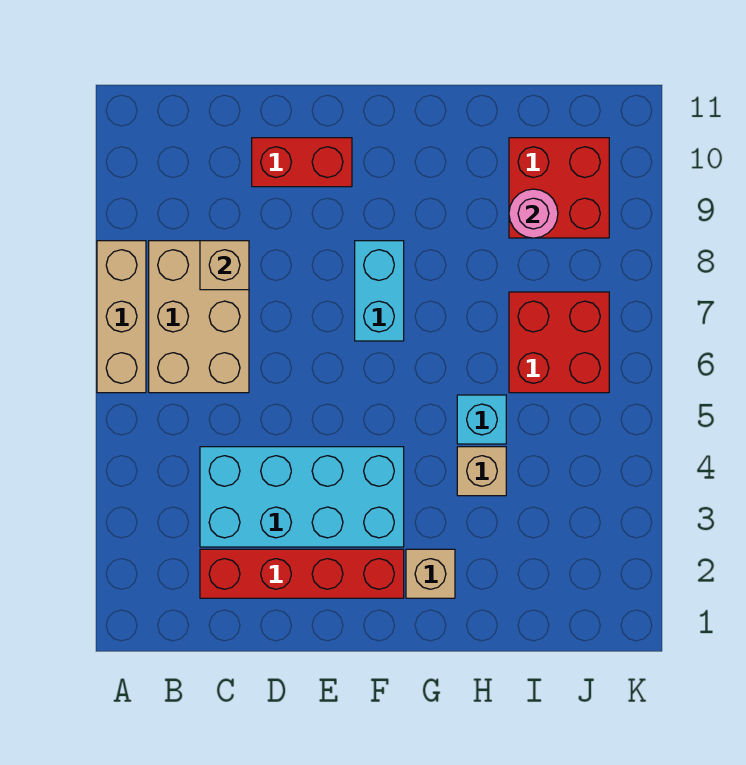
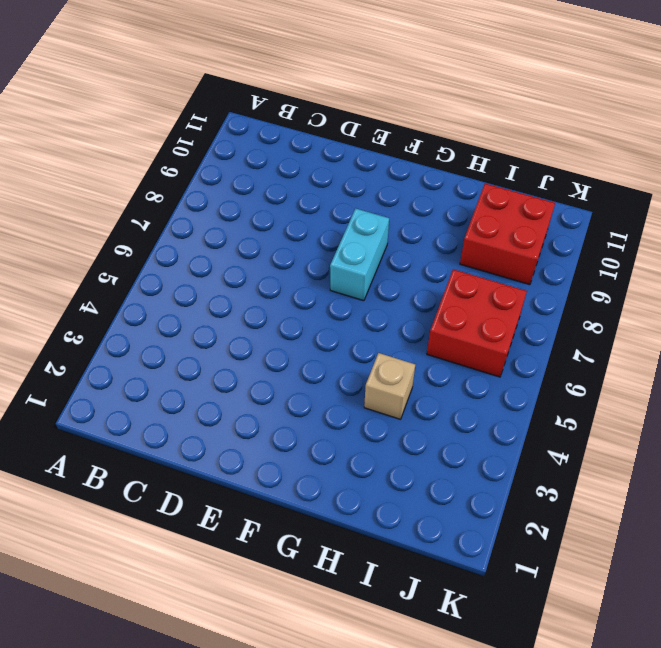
none -> tan brick A6:A8 level 1
none -> tan brick B6:C8 level 1
none -> red brick C2:F2 level 1

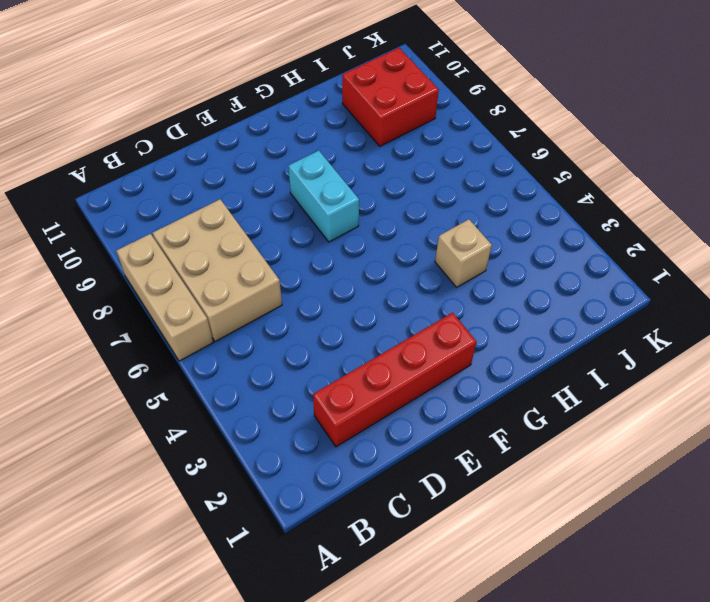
none -> cyan brick C3:F4 level 1
none -> red brick D10:E10 level 1
none -> tan brick G2 level 1

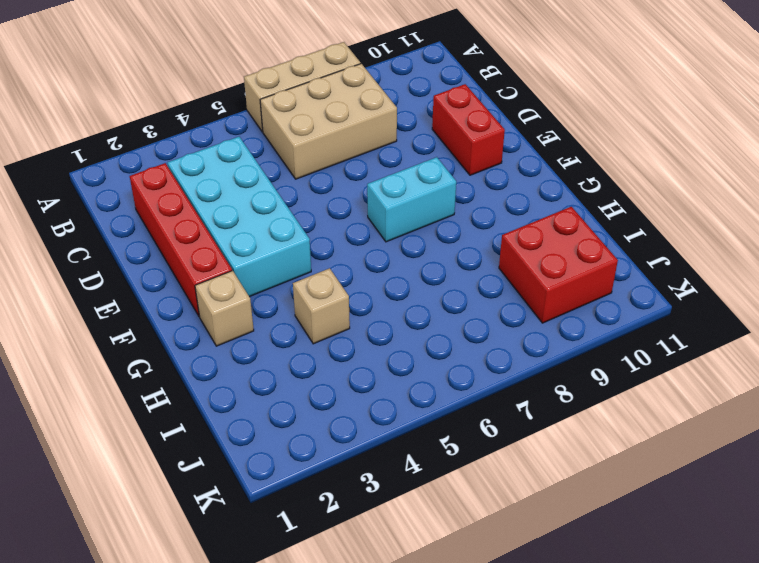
none -> cyan brick H5 level 1
none -> red brick I6:J7 level 1
none -> tan brick C8 level 2

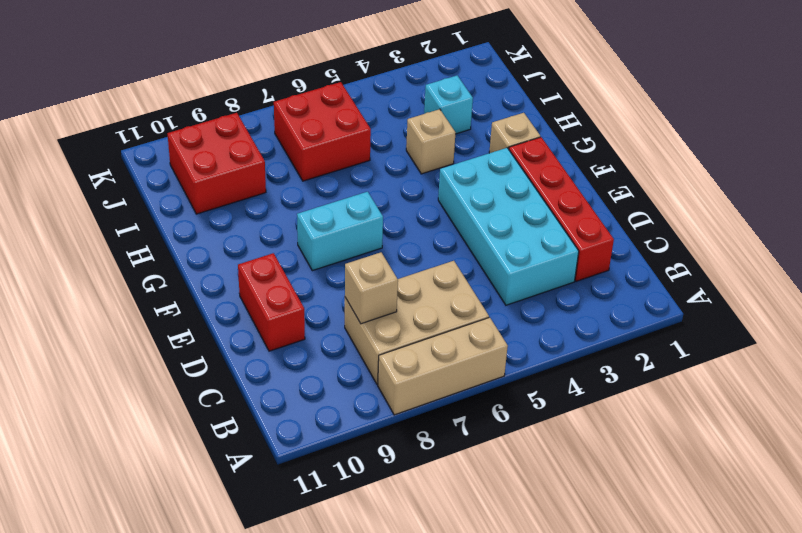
cyan brick I3 level 1 -> cyan brick H5 level 1
none -> pink round brick I9 level 2

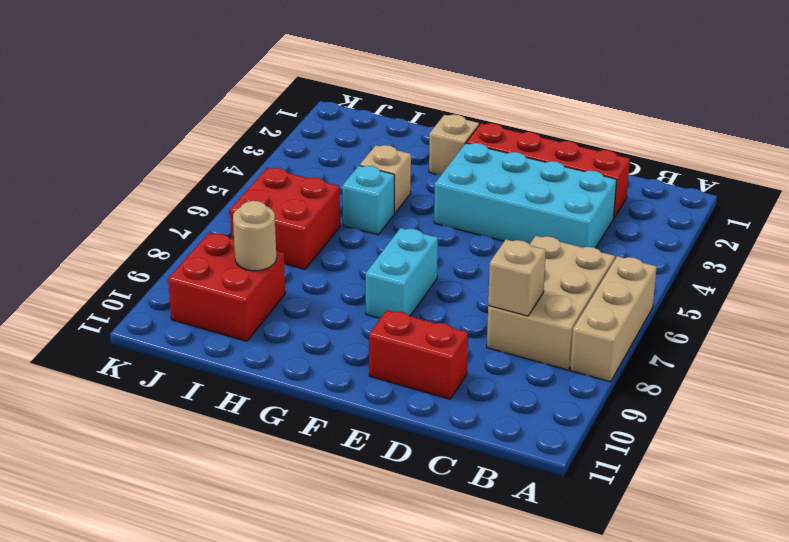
tan round brick I9 level 2 -> pink round brick I9 level 2

